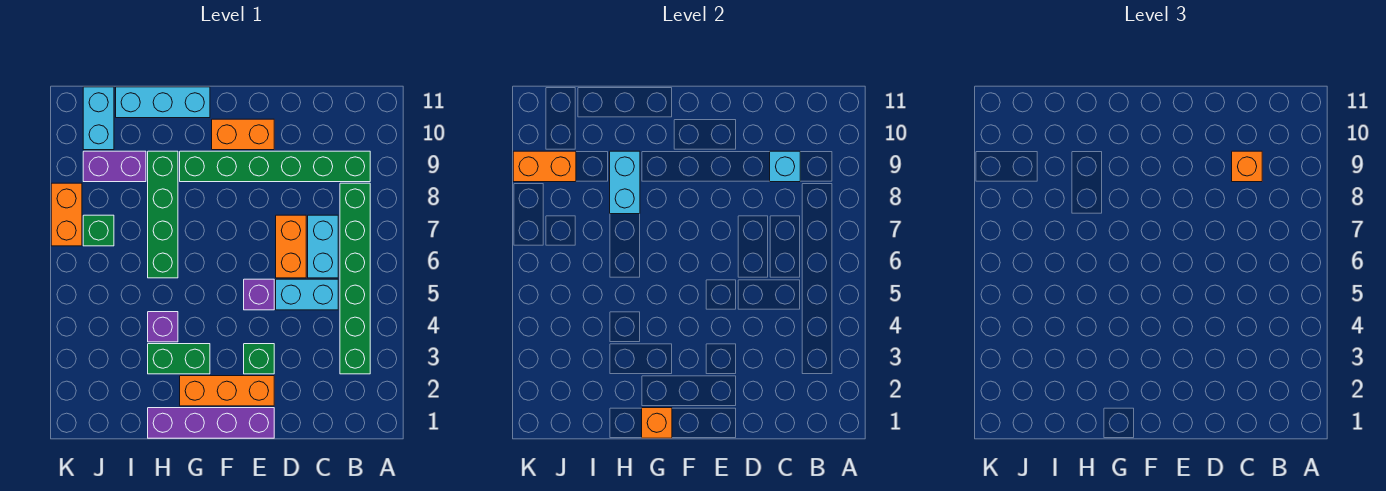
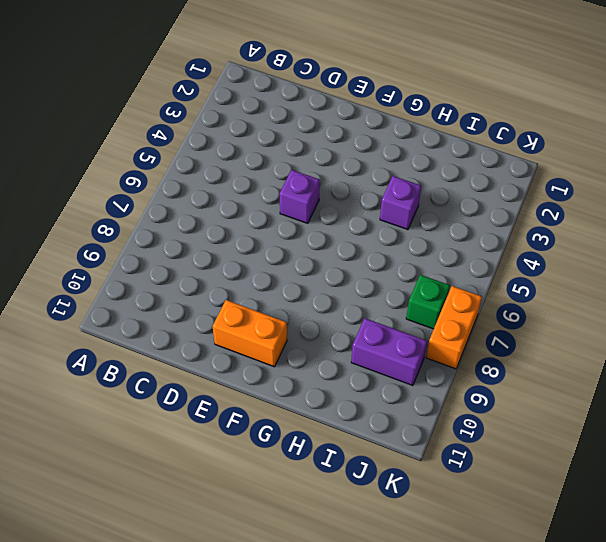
none -> green brick B3:B8 level 1
none -> green brick B9:G9 level 1
none -> cyan brick C5:D5 level 1

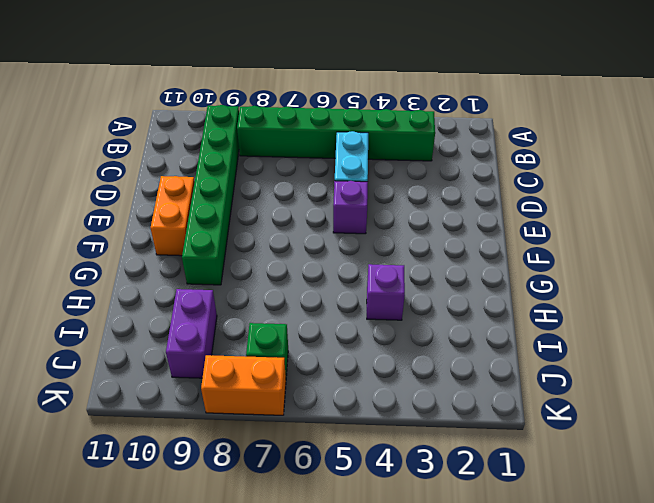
none -> cyan brick C6:C7 level 1
none -> orange brick D6:D7 level 1
none -> purple brick E1:H1 level 1

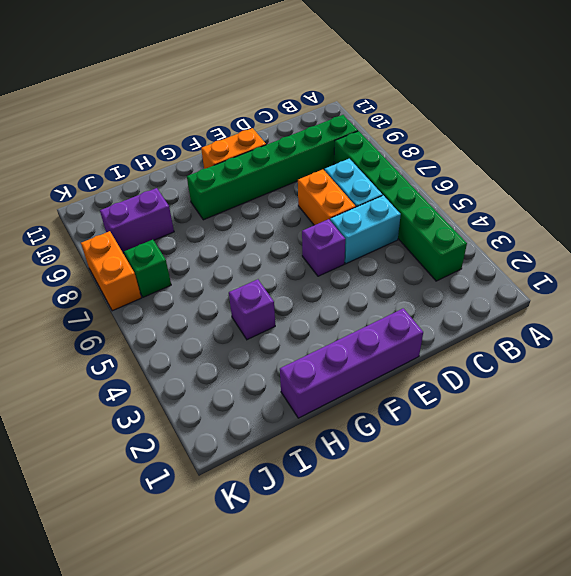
none -> orange brick E2:G2 level 1
none -> green brick E3 level 1
none -> green brick G3:H3 level 1

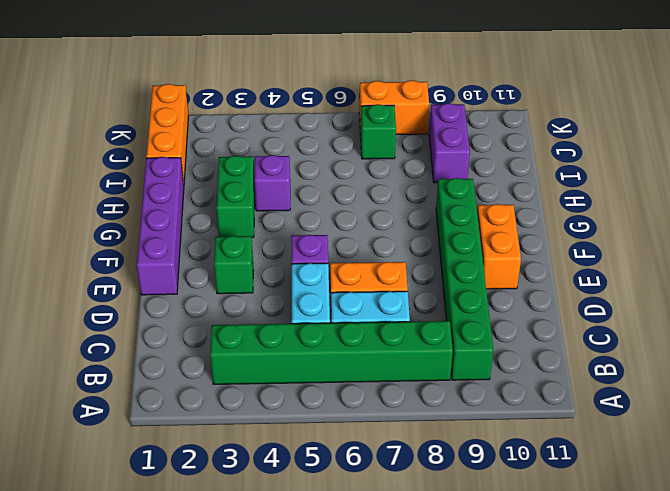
orange brick I1:K1 level 1 -> orange brick E2:G2 level 1
none -> cyan brick G11:I11 level 1
none -> green brick H6:H9 level 1
none -> cyan brick J10:J11 level 1

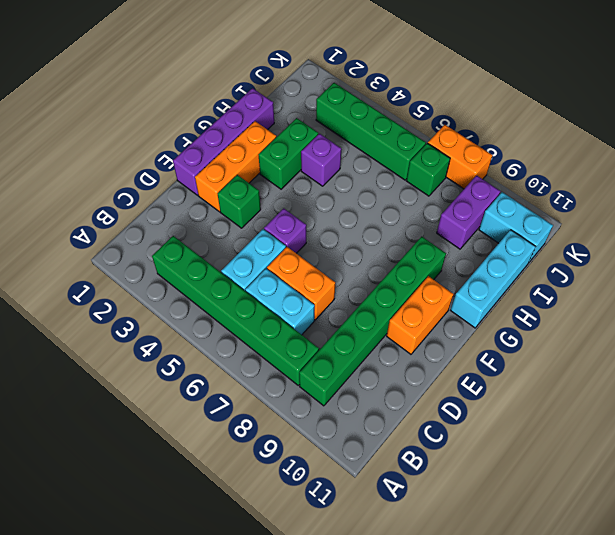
green brick J3:J6 level 1 -> green brick H6:H9 level 1
none -> cyan brick C9 level 2
none -> orange brick G1 level 2
none -> cyan brick H8:H9 level 2

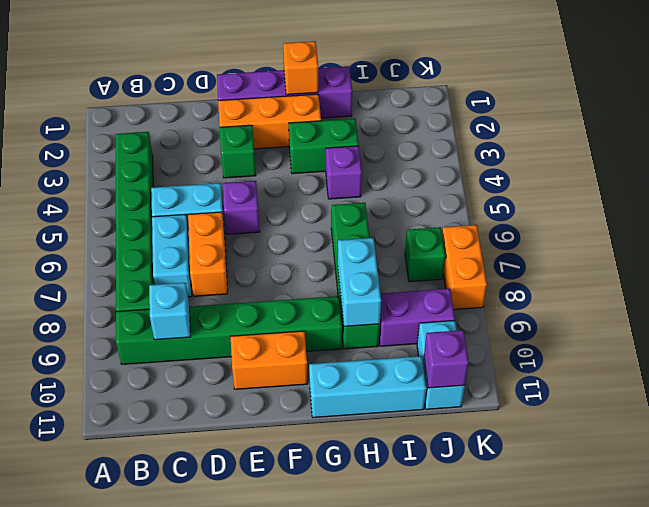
purple brick J11 level 2 -> none
none -> orange brick J9:K9 level 2
none -> orange brick C9 level 3

